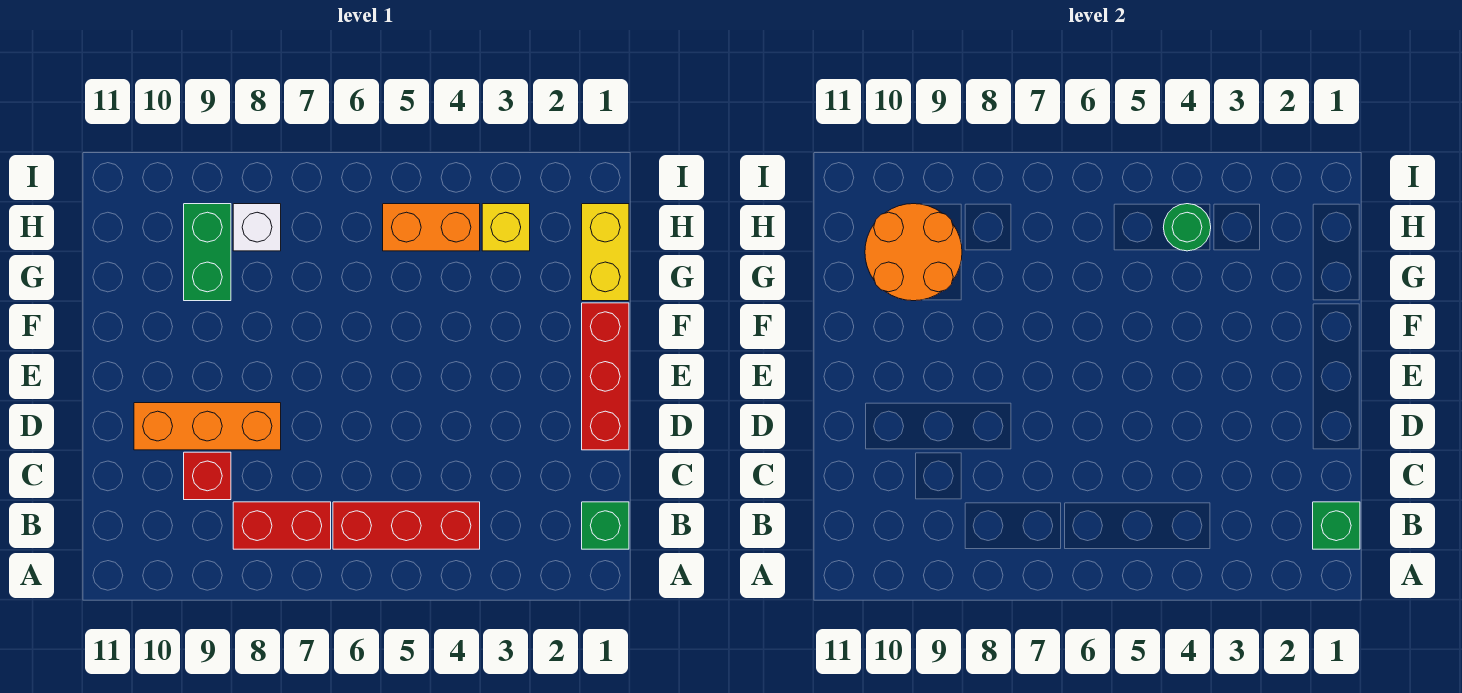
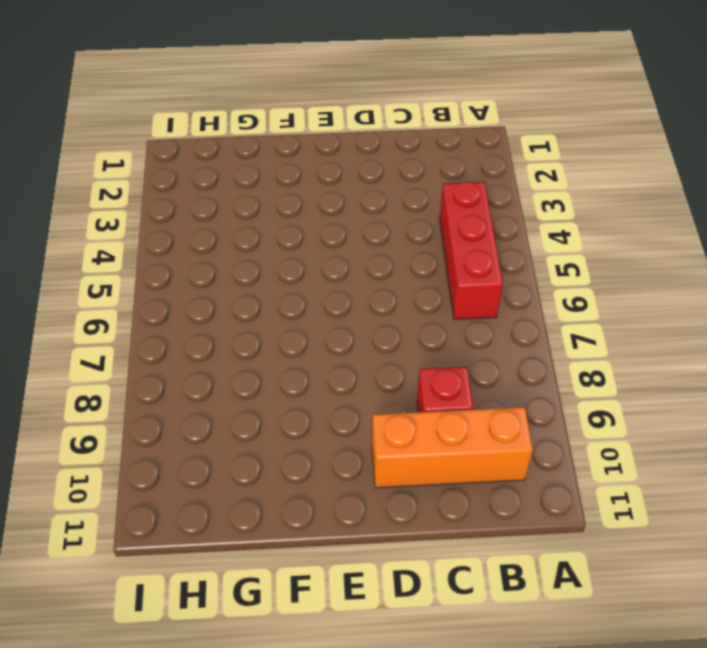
orange brick B10:D10 level 1 -> orange brick D8:D10 level 1
none -> green brick B1 level 1
none -> red brick B7:B8 level 1
none -> red brick D1:F1 level 1

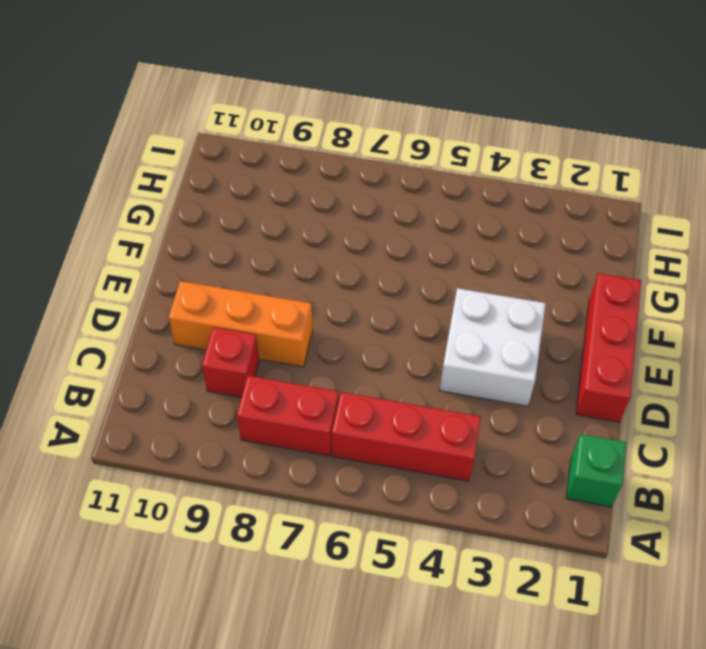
white brick D3:E4 level 1 -> none
none -> yellow brick G1:H1 level 1
none -> green brick G9:H9 level 1
none -> yellow brick H3 level 1

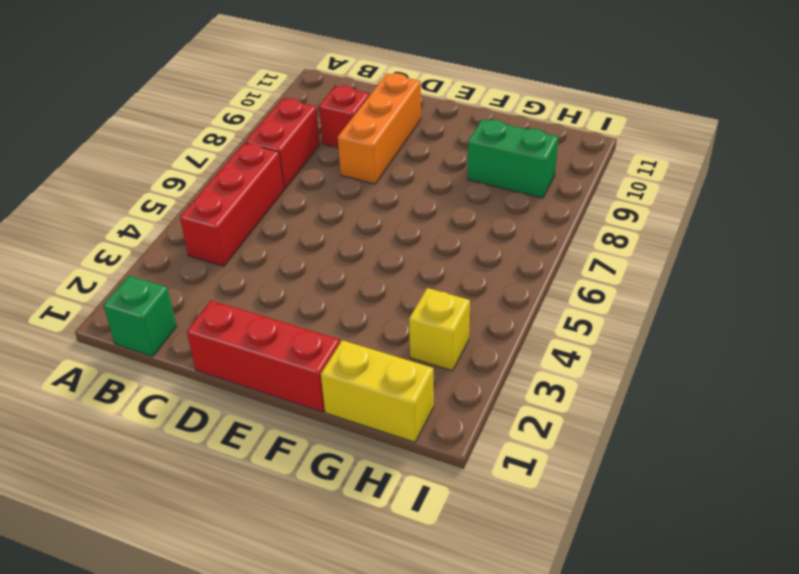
none -> orange brick H4:H5 level 1
none -> white brick H8 level 1
none -> green brick B1 level 2

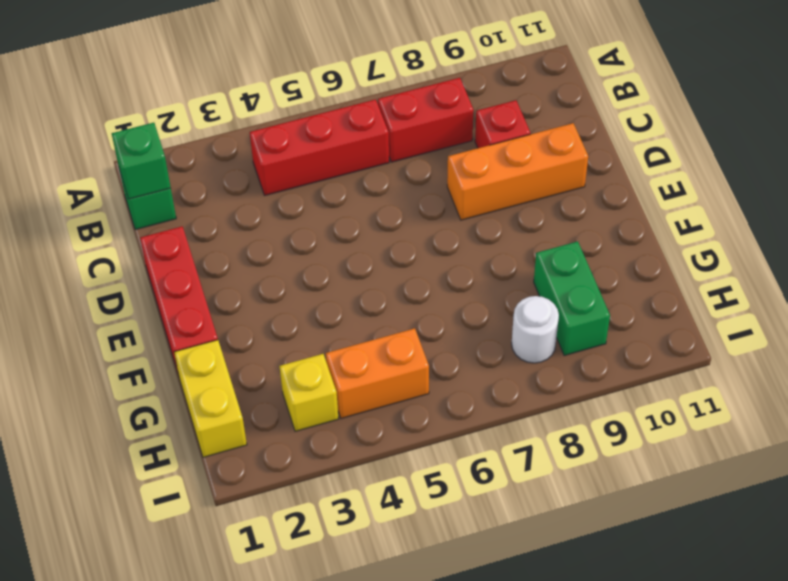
white round brick H8 level 1 -> white brick H8 level 1
none -> orange round brick G9:H10 level 2
none -> green round brick H4 level 2

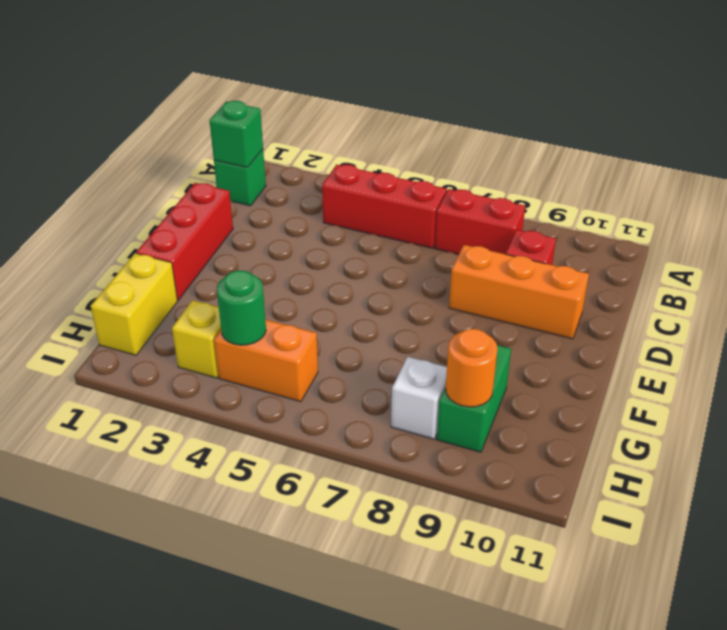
orange round brick H9 level 2 -> orange round brick G9:H10 level 2

